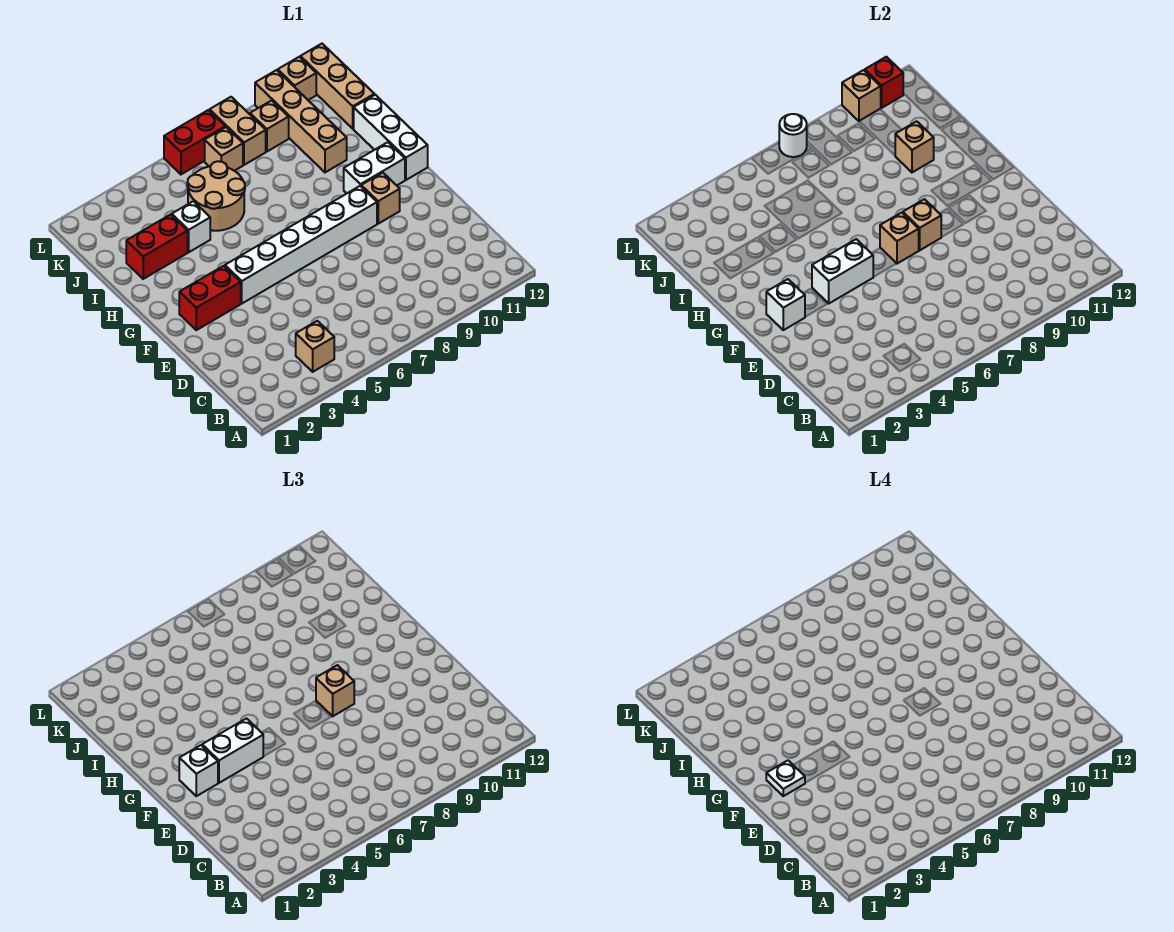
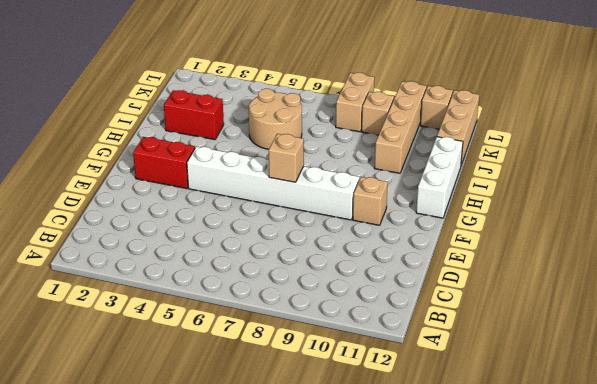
none -> tan brick B4 level 1
none -> white brick G10:G11 level 1
none -> white brick I4 level 1

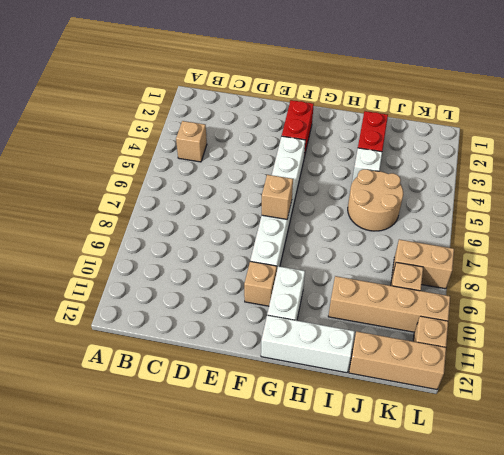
none -> tan brick K7 level 1
none -> red brick L6:L7 level 1
none -> white brick F2 level 2

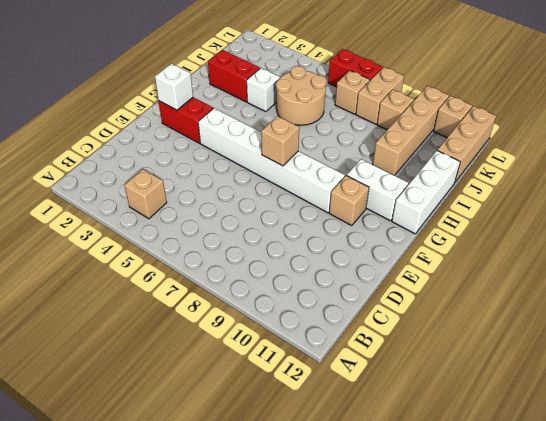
none -> white brick F4:F5 level 2
none -> tan brick F8 level 2
none -> tan brick I10 level 2

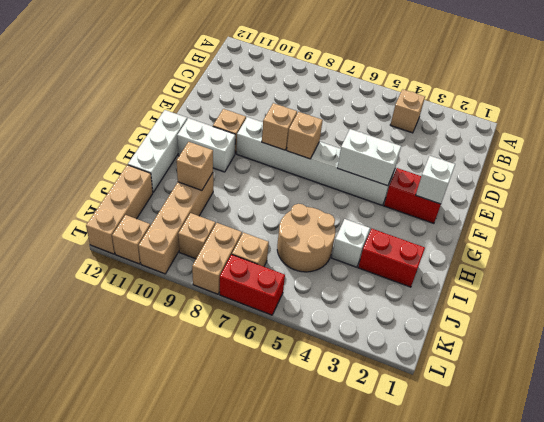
none -> white round brick L7 level 2
none -> tan brick L10 level 2
none -> red brick L11 level 2

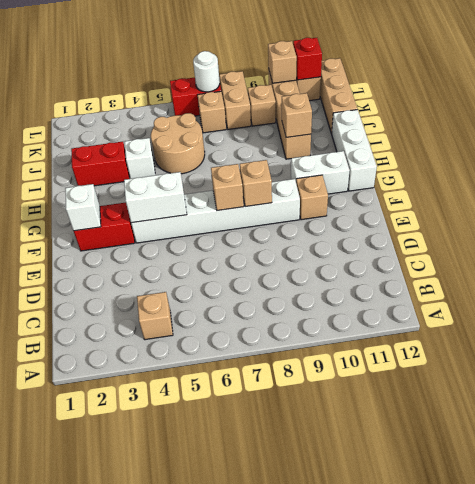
none -> white brick F2 level 3
none -> white brick F3:F4 level 3
none -> tan brick F8 level 3

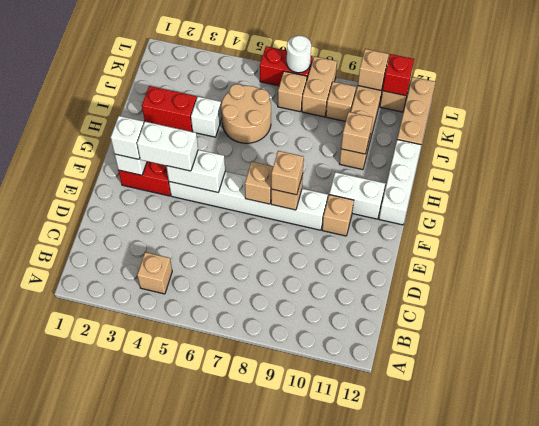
none -> white plate F2 level 4

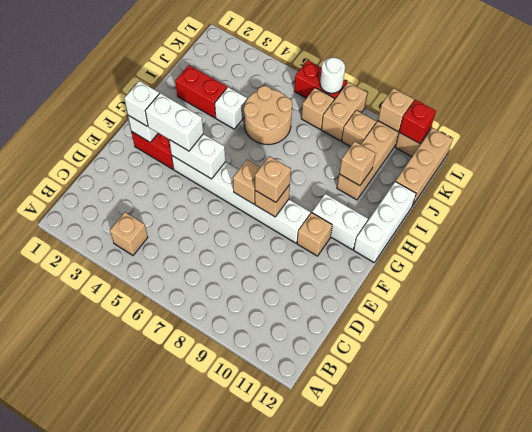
none -> white plate F2 level 4

